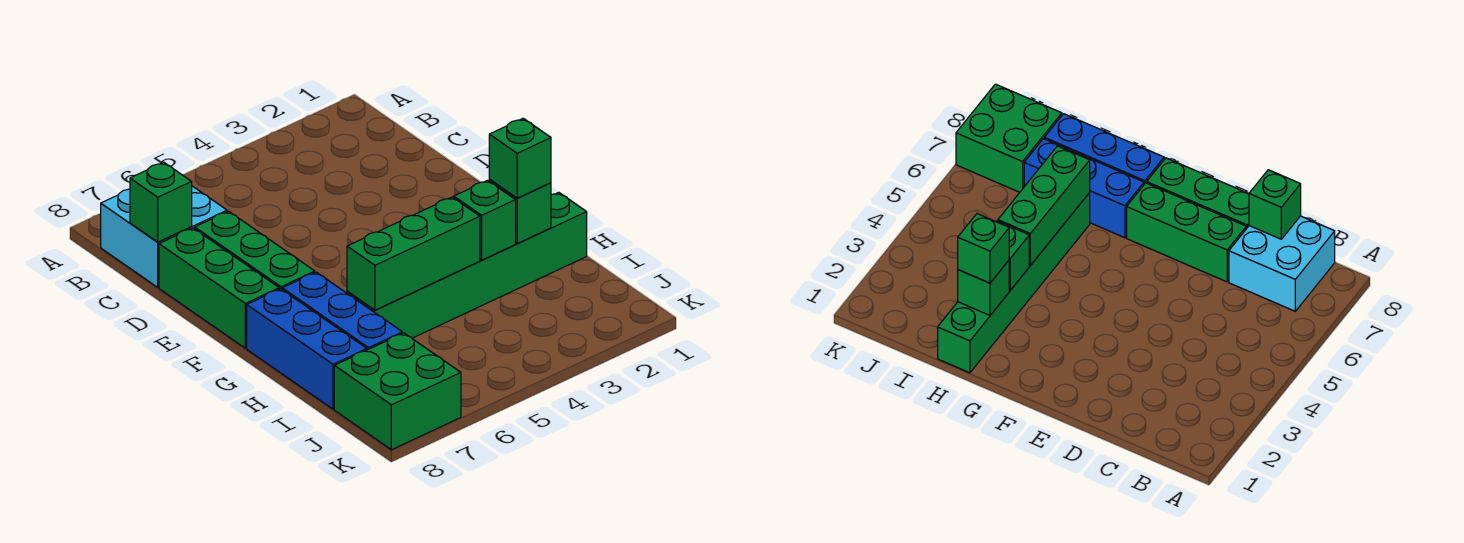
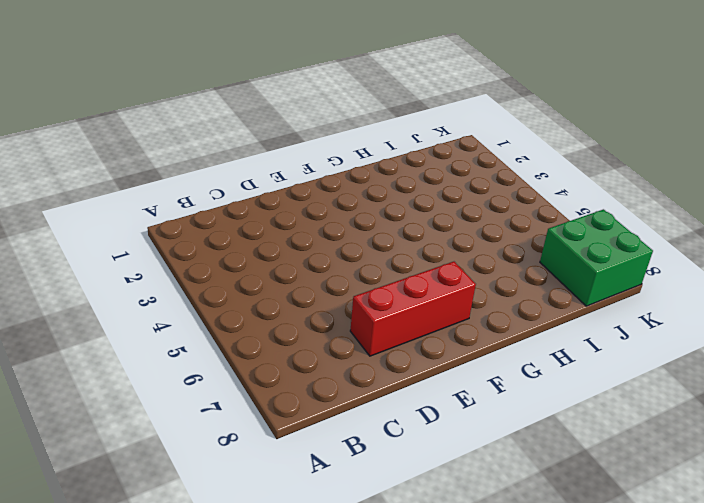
red brick D7:F7 level 1 -> green brick D7:F7 level 1
none -> cyan brick B7:C8 level 1
none -> green brick D8:F8 level 1
none -> blue brick G7:I7 level 1

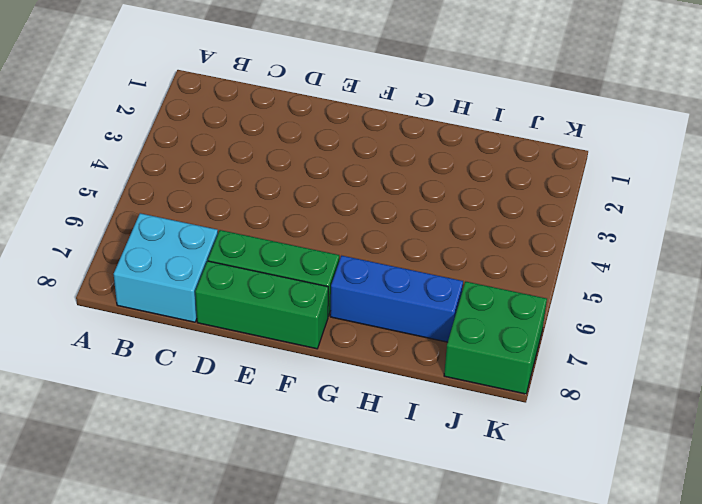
none -> blue brick G8:I8 level 1
none -> green brick H1:H6 level 1
none -> green brick C8 level 2

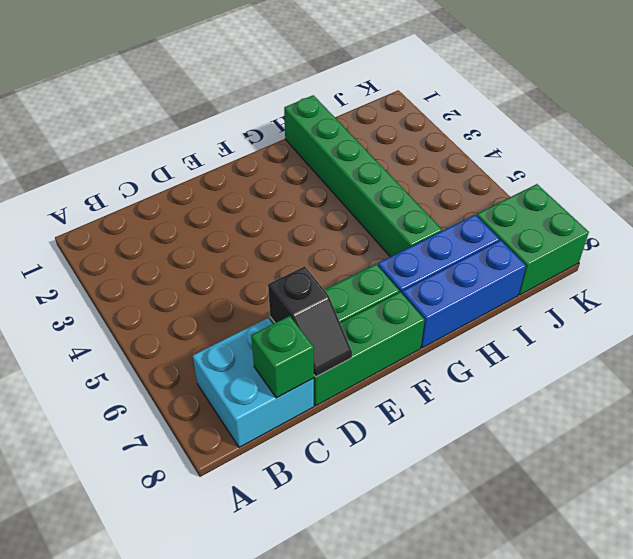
black slope D7:D8 level 2 top 7 -> none
none -> green brick H2 level 2
none -> green brick H3 level 2
none -> green brick H4:H6 level 2

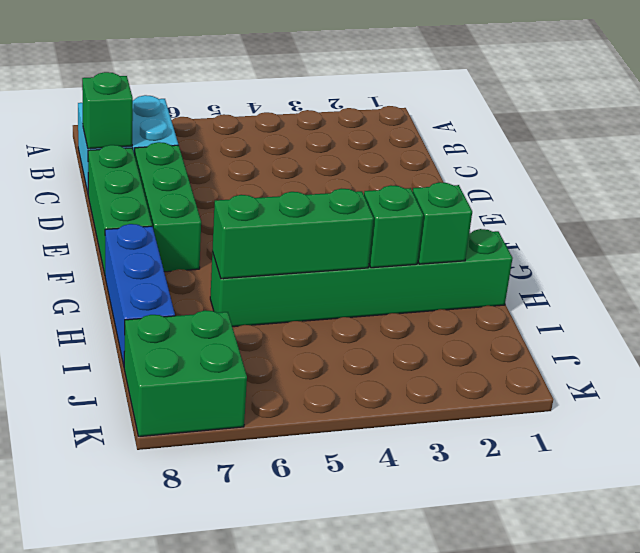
none -> blue brick G7:I7 level 1
none -> green brick H2 level 3

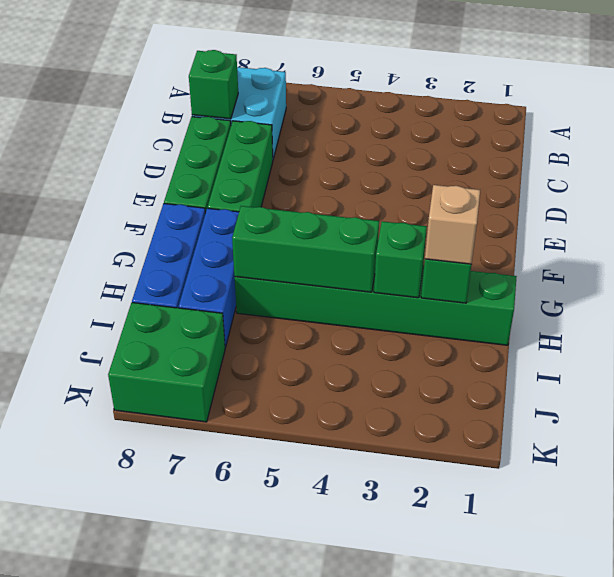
tan brick H2 level 3 -> green brick H2 level 3

